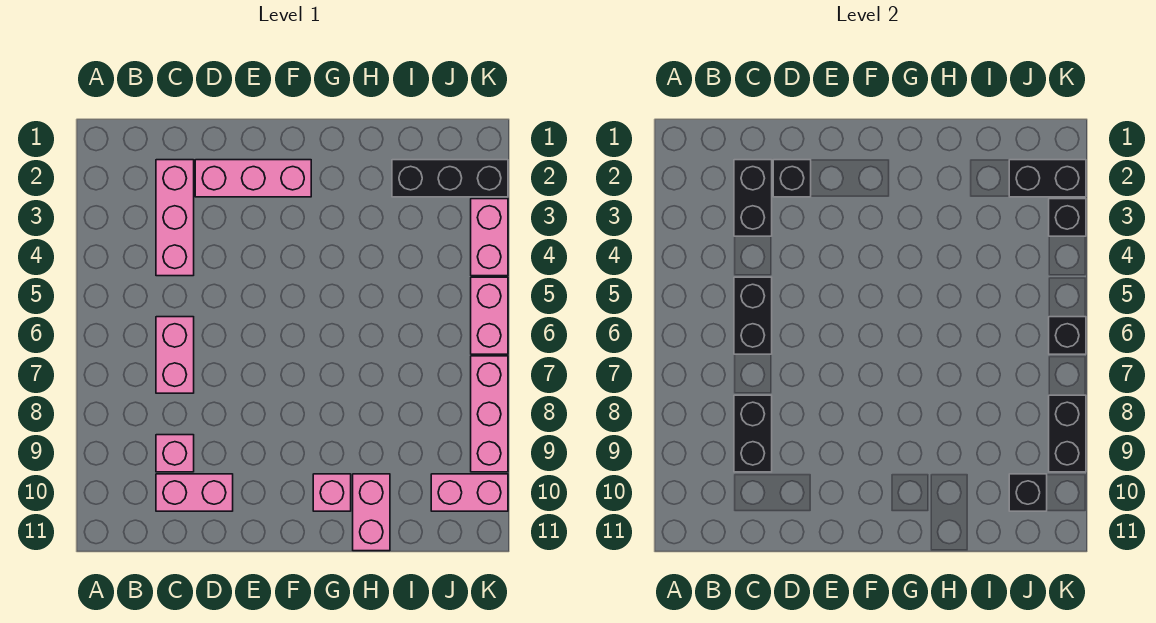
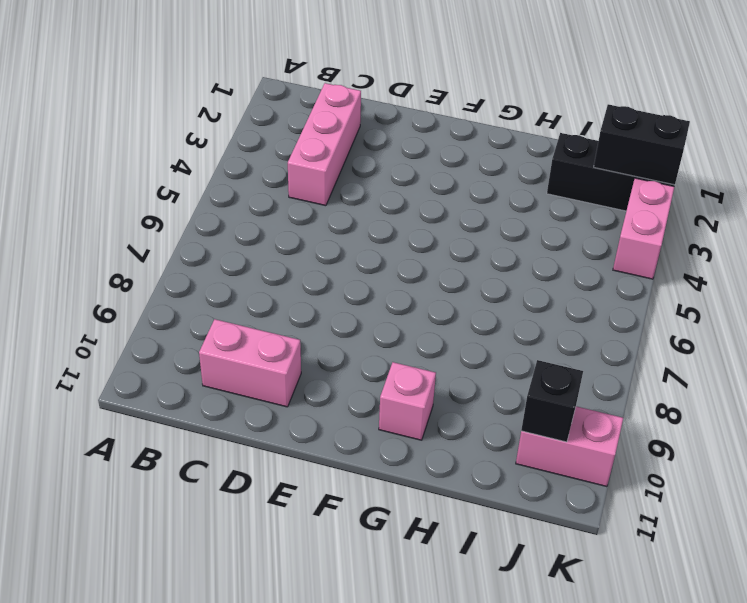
none -> pink brick C6:C7 level 1
none -> pink brick C9 level 1
none -> pink brick D2:F2 level 1

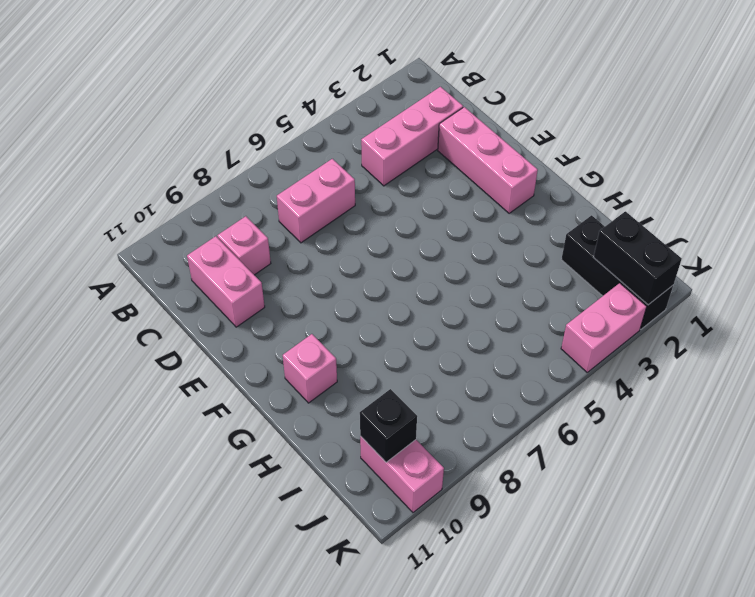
none -> pink brick H10:H11 level 1
none -> pink brick K5:K6 level 1
none -> pink brick K7:K9 level 1

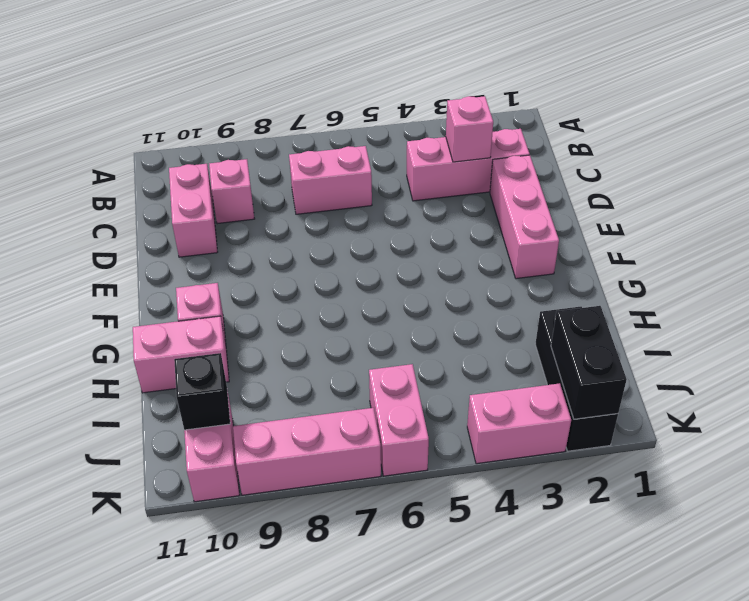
pink brick C3 level 2 -> black brick C2:C3 level 2
pink brick J6:K6 level 1 -> pink brick K5:K6 level 1
none -> black brick C5:C6 level 2
none -> black brick C8:C9 level 2
none -> black brick D2 level 2

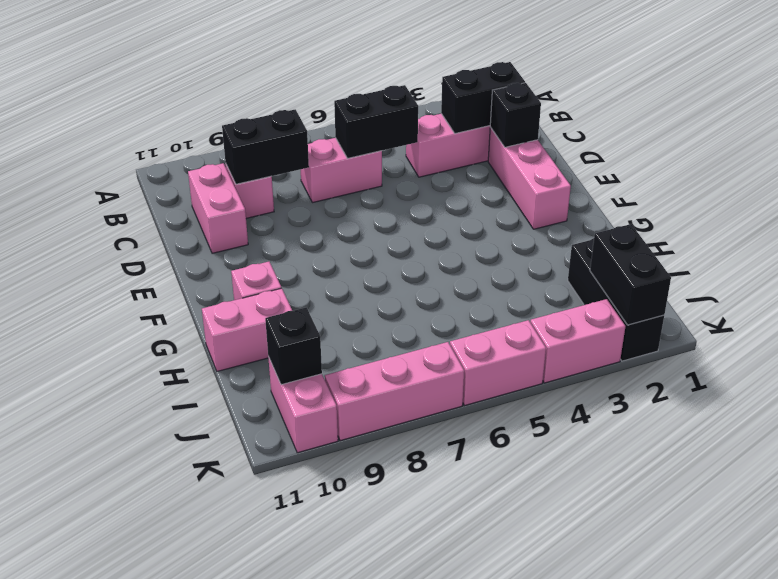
none -> black brick K3 level 2
none -> black brick K6 level 2
none -> black brick K8:K9 level 2

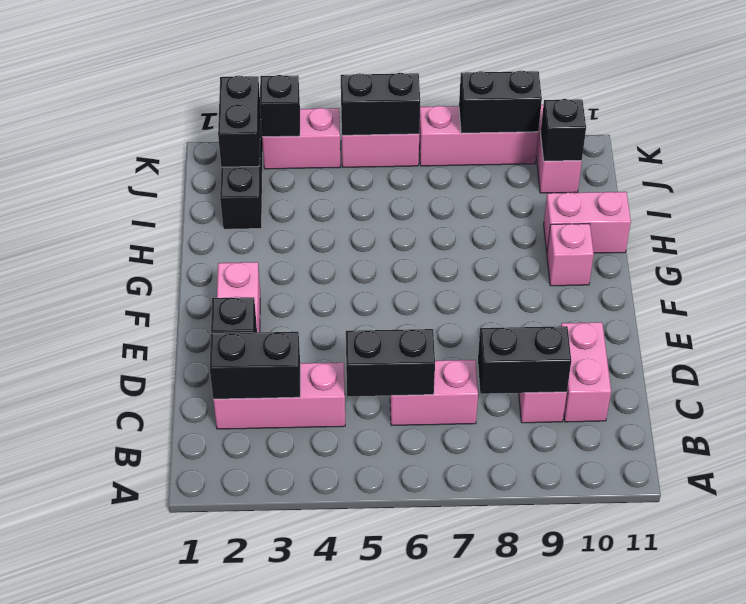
black brick K5:K6 level 2 -> black brick K6 level 2

